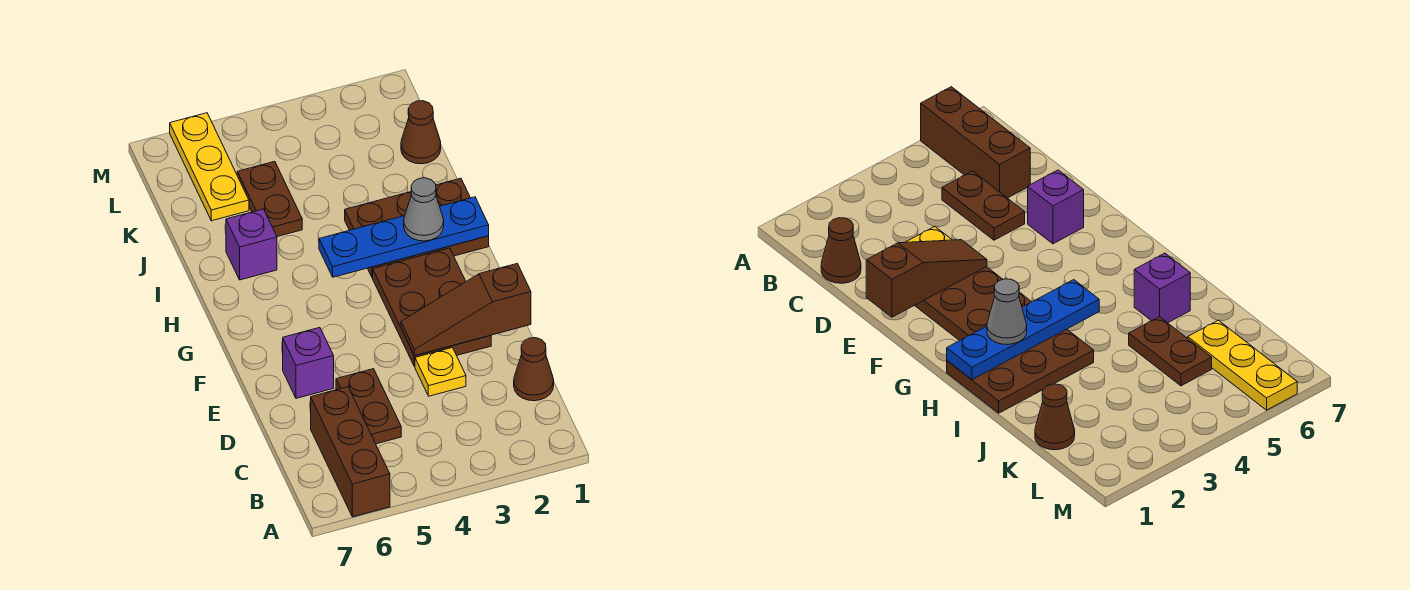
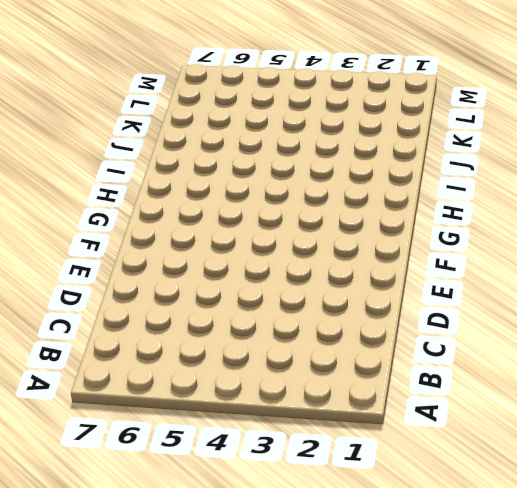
none -> brown brick A6:C6 level 1
none -> brown cone C1 level 1
none -> brown plate C5:D5 level 1

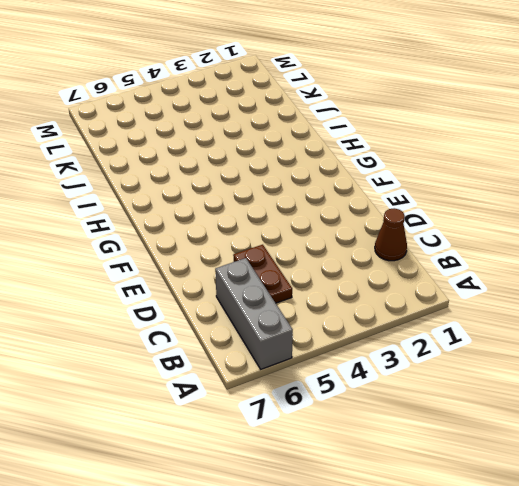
grey brick A6:C6 level 1 -> brown brick A6:C6 level 1
none -> yellow plate D3 level 1
none -> brown plate E2:G3 level 1
none -> purple brick E6 level 1

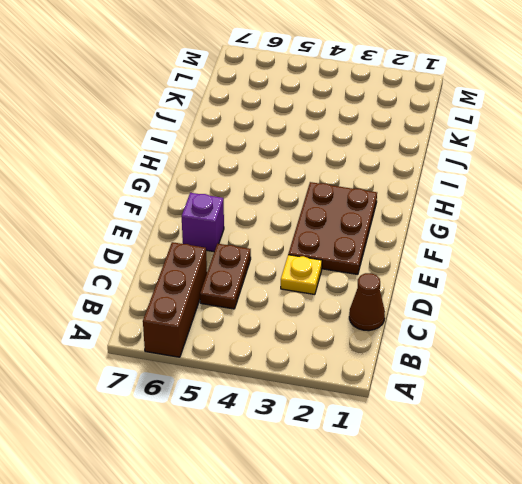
none -> brown plate H1:I3 level 1
none -> purple brick I6 level 1
none -> brown plate J5:K5 level 1

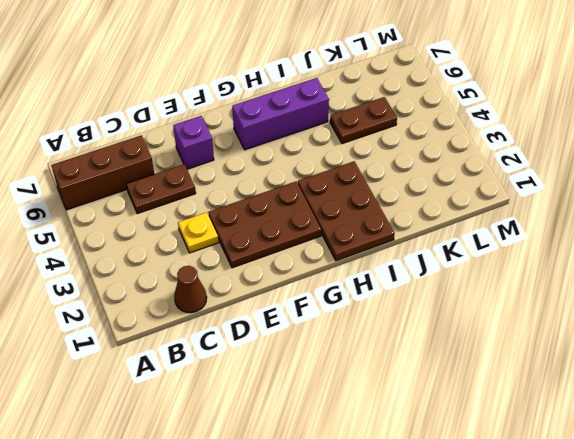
purple brick G6:I6 level 1 -> purple brick I6 level 1
none -> brown cone K1 level 1
none -> yellow plate K6:M6 level 1
none -> brown slope E1:E3 level 2 top 1

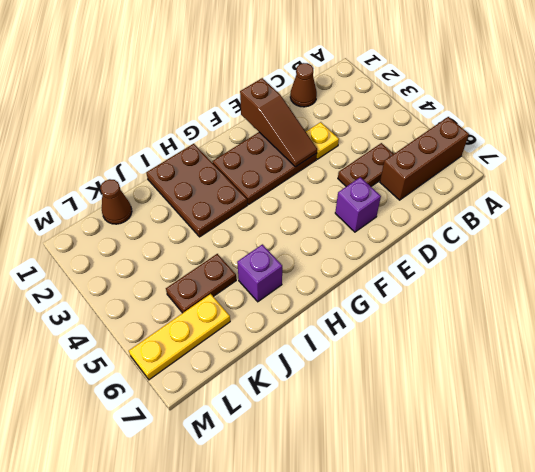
none -> blue plate H1:H4 level 2
none -> grey cone H2 level 3

